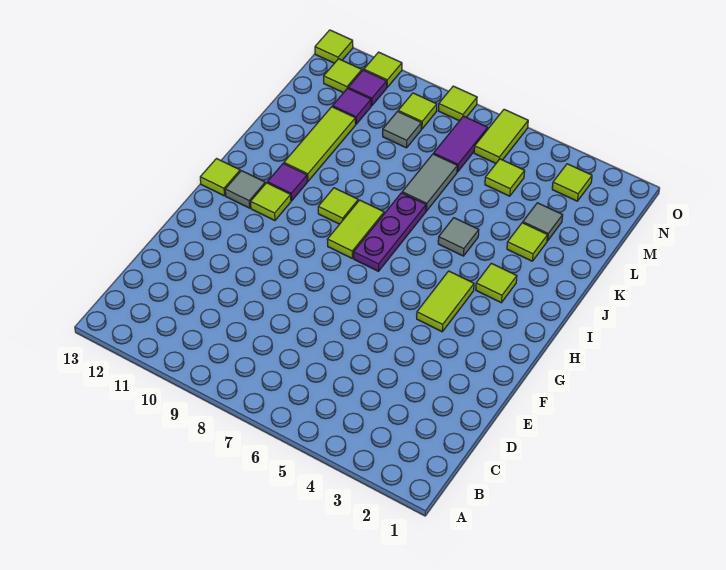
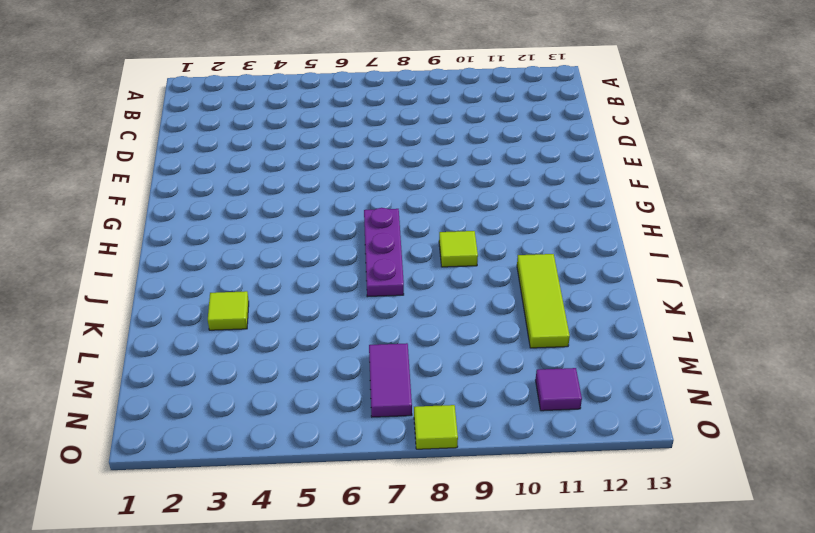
none -> lime tile G4:H4 level 1
none -> lime tile H8:I8 level 1
none -> lime tile H11 level 1

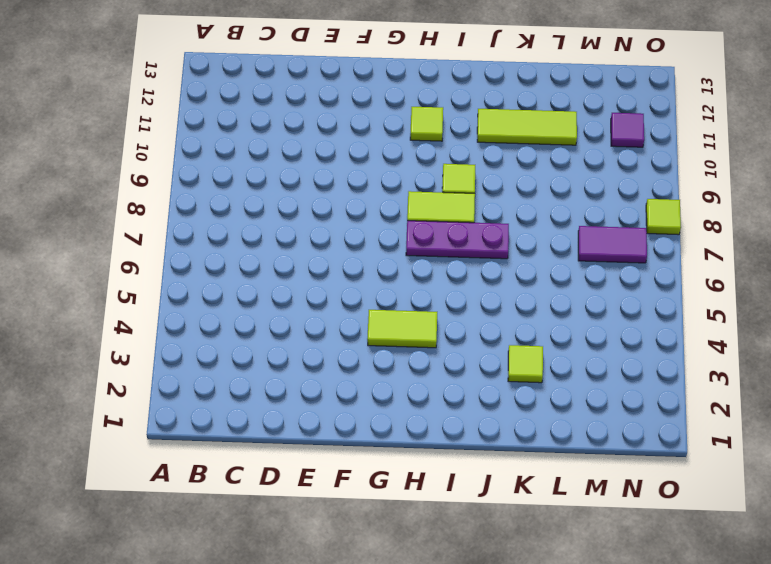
none -> grey tile H12 level 1
none -> lime tile H13 level 1
none -> lime tile I3 level 1

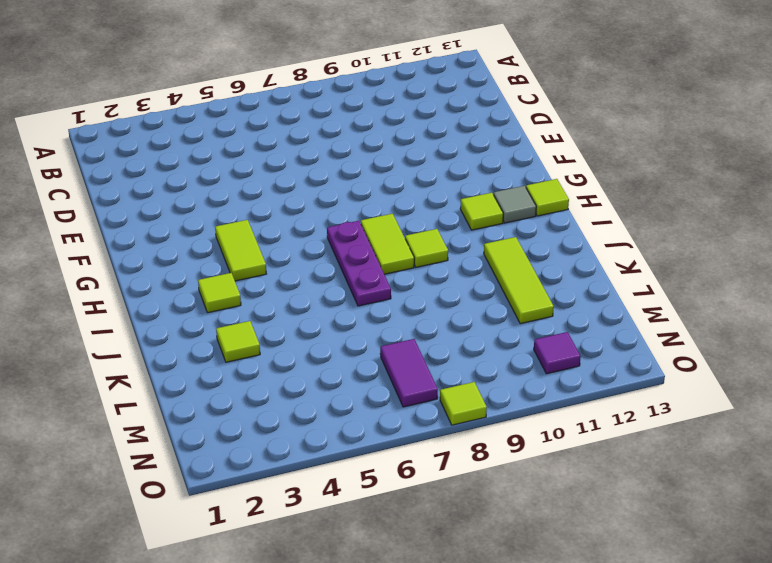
none -> purple tile I11 level 1
none -> grey tile J5 level 1
none -> grey tile K7:L7 level 1

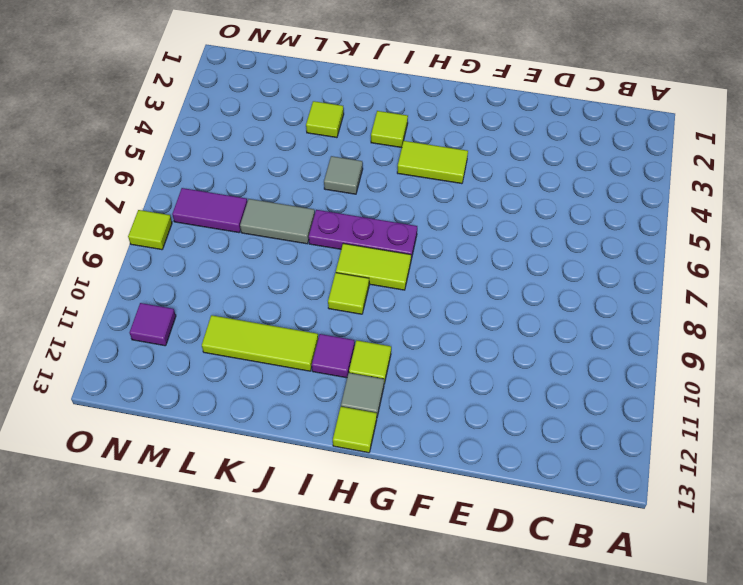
none -> grey tile L3 level 1
none -> lime tile M5 level 1
none -> grey tile M9 level 1

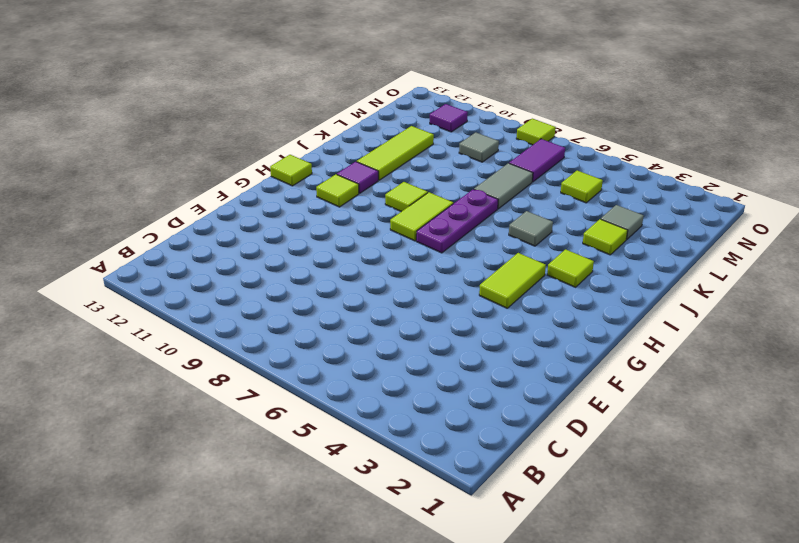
none -> grey tile H12 level 1
none -> purple tile M11 level 1
none -> lime tile N3 level 1

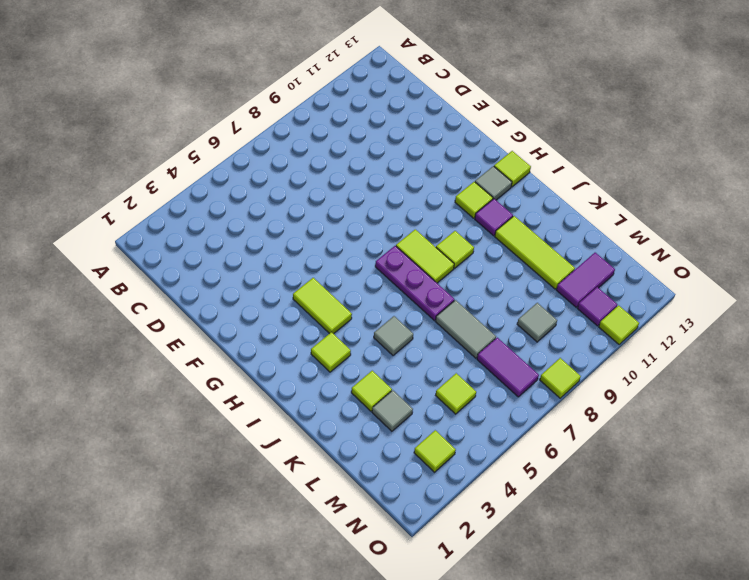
purple tile M11:M12 level 1 -> purple tile M11 level 1
none -> lime tile N6:O6 level 1
none -> lime tile N9 level 1
none -> lime tile N12 level 1

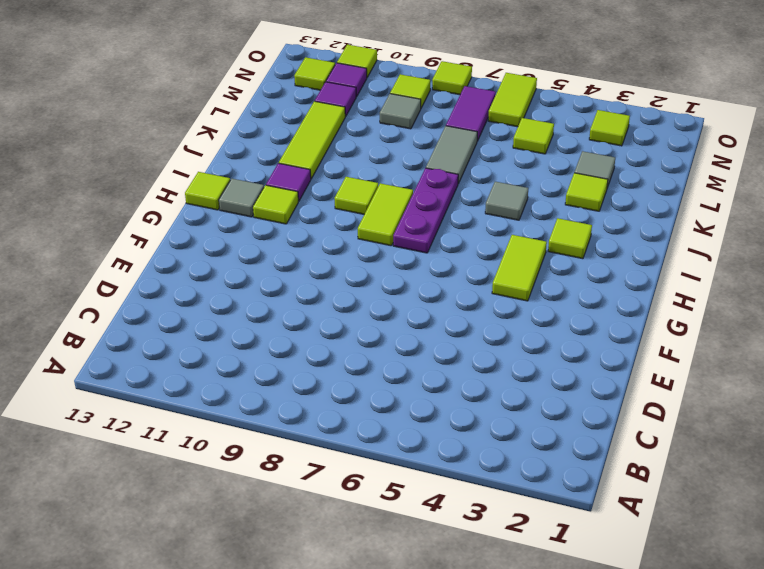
none -> lime tile O13 level 1

